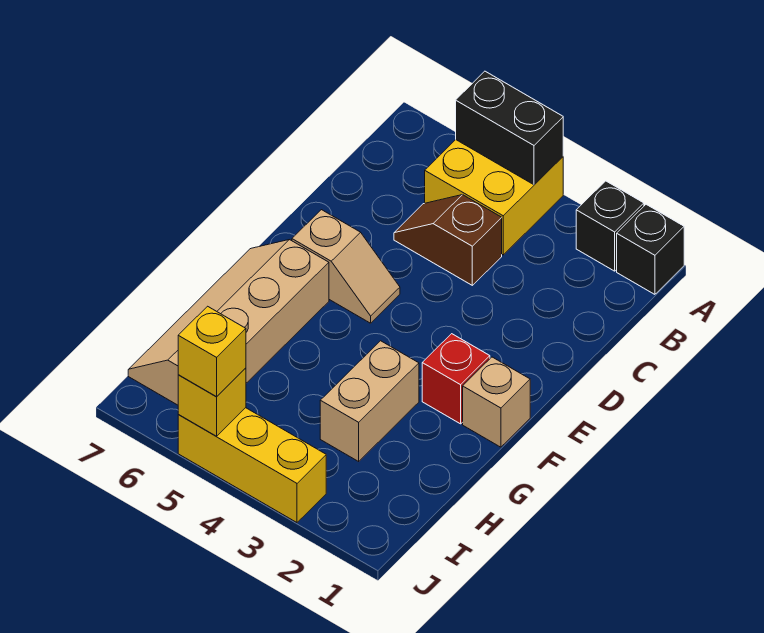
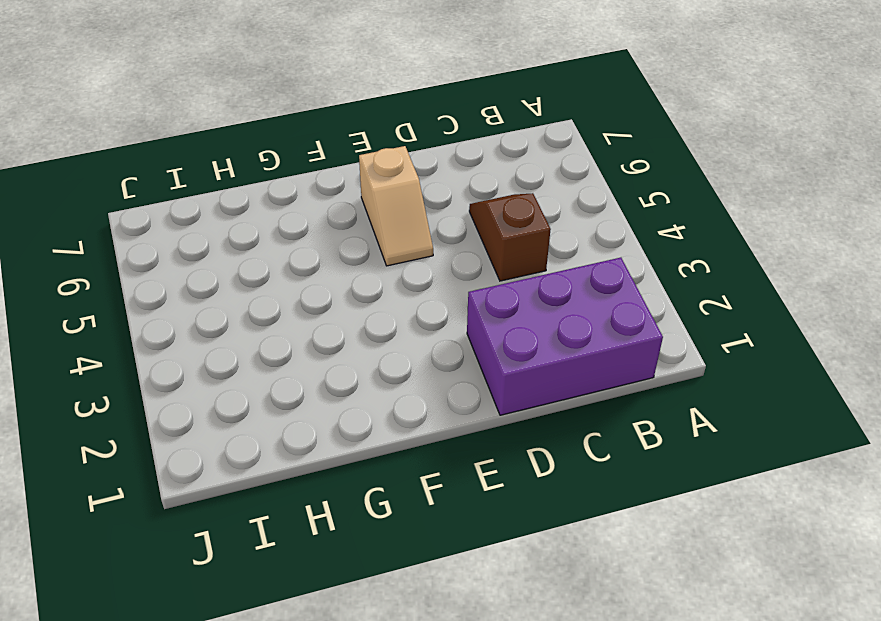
purple brick B1:D2 level 1 -> none
none -> black brick A1 level 1
none -> black brick A2 level 1
none -> yellow brick A4:B5 level 1

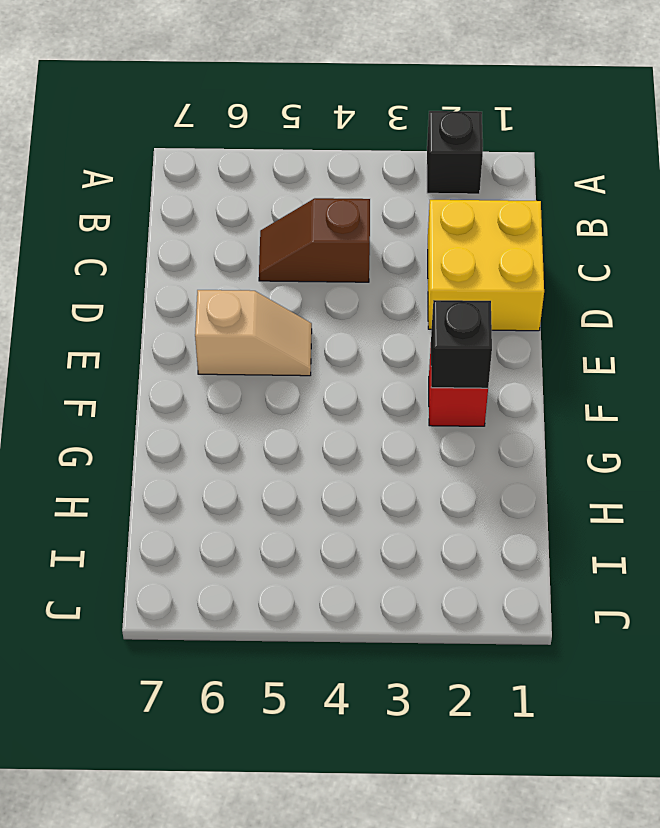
yellow brick C1:D2 level 1 -> yellow brick A4:B5 level 1
black brick F2 level 2 -> black brick A1 level 1
none -> tan brick F1 level 1
none -> tan slope F6:I7 level 1 top 6
none -> tan brick G3:H3 level 1

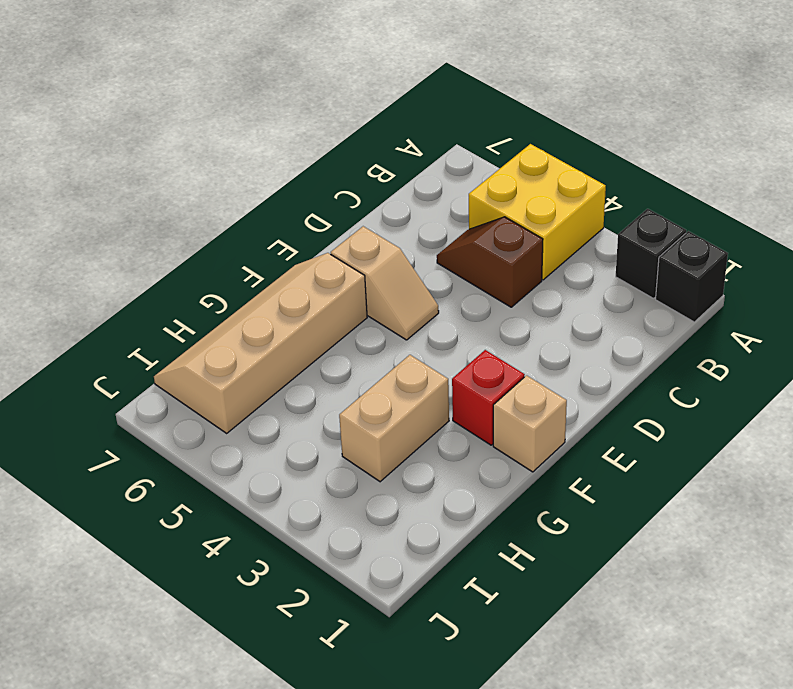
none -> yellow brick J3:J5 level 1
none -> black brick A4:A5 level 2
none -> yellow brick J5 level 2

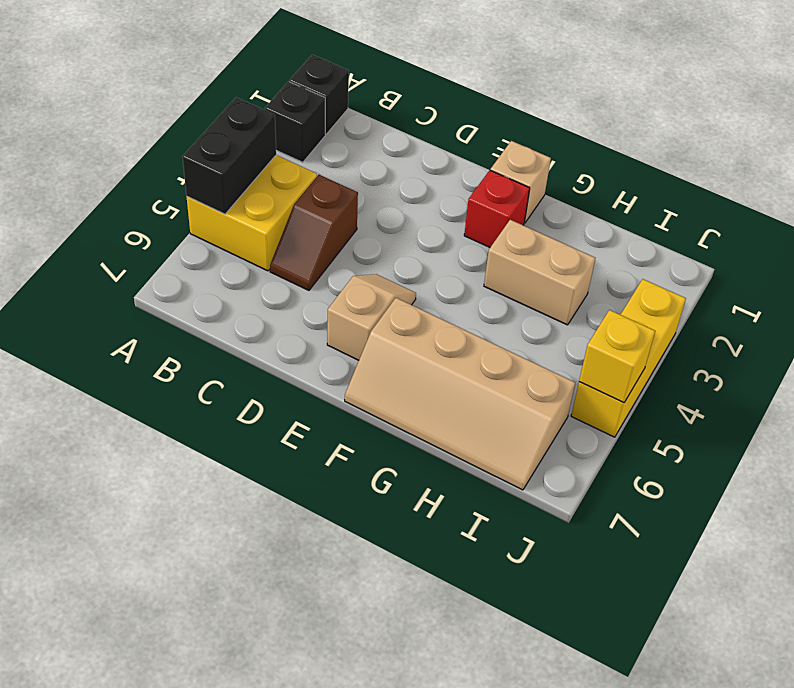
none -> yellow brick J5 level 3

